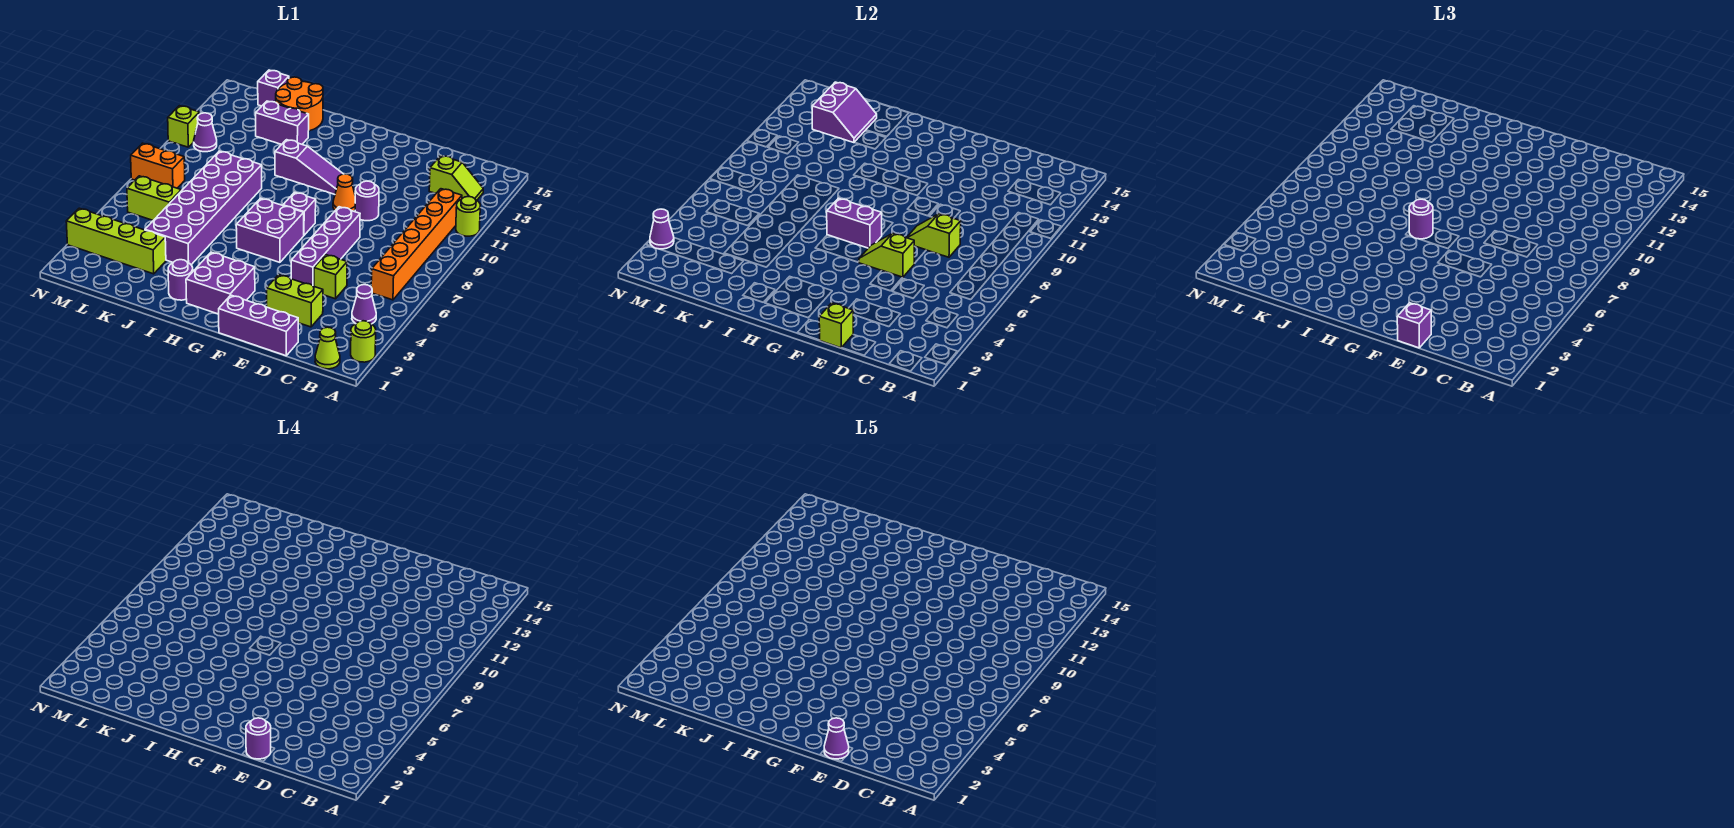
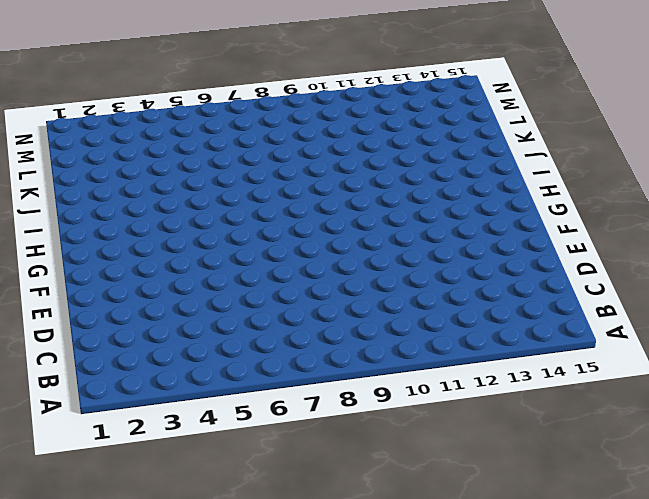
none -> lime round brick A2 level 1
none -> lime round brick A11 level 1
none -> lime cone B1 level 1
none -> purple cone B4 level 1

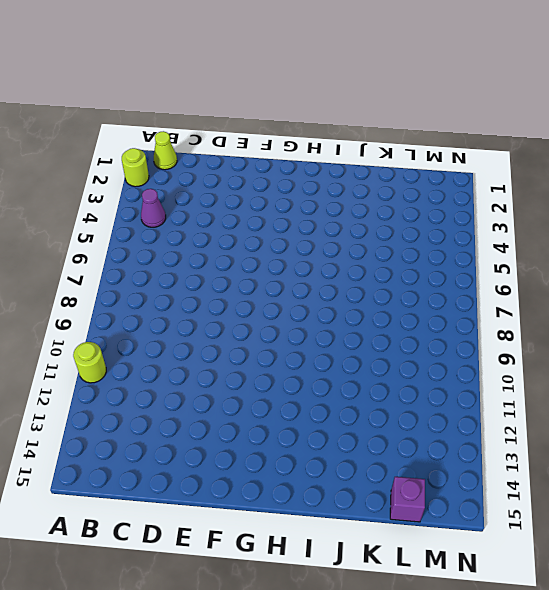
none -> orange brick B6:B11 level 1
none -> lime slope B13:C13 level 1 top C
none -> purple brick D1:F1 level 1
none -> lime brick D3:E3 level 1

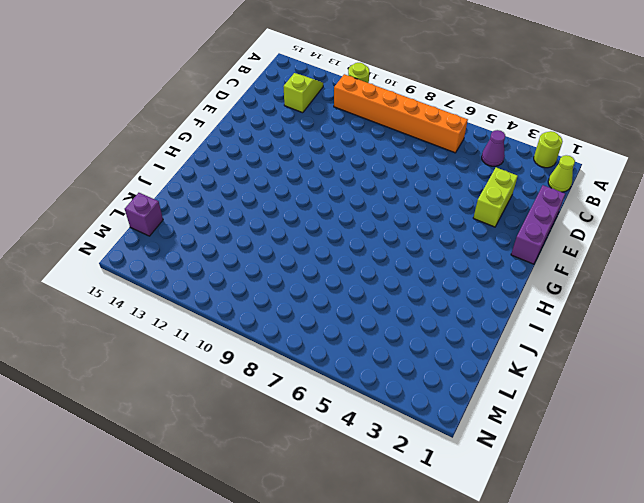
none -> lime brick D5 level 1
none -> purple brick E5:E8 level 1
none -> purple round brick E10 level 1
none -> orange cone F10 level 1

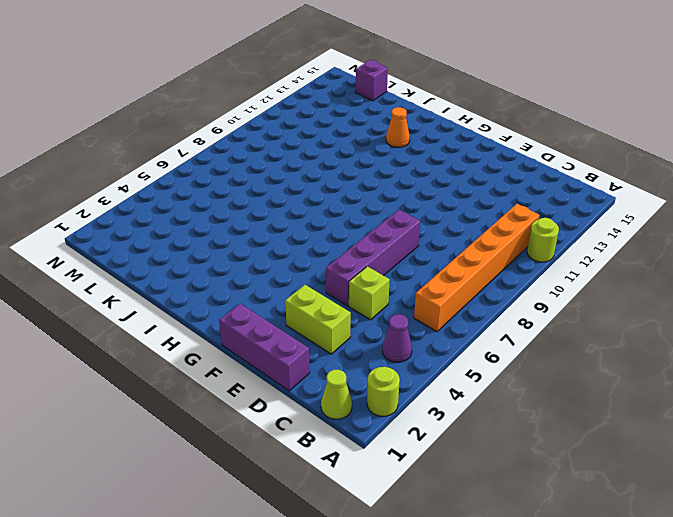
orange cone I13 level 1 -> orange cone F10 level 1
none -> lime slope B13:C13 level 1 top C
none -> purple round brick E10 level 1
none -> purple brick G2:H3 level 1
none -> purple brick G6:H7 level 1

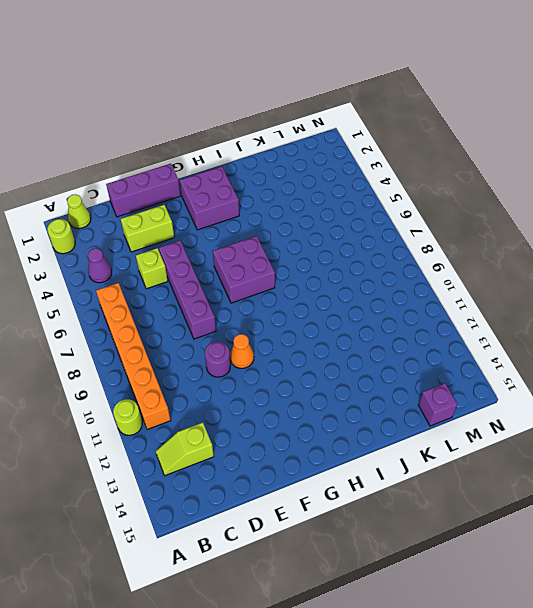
none -> purple brick G8 level 1
none -> purple slope G11:I11 level 1 top I
none -> purple round brick I2 level 1
none -> purple brick J4:K9 level 1

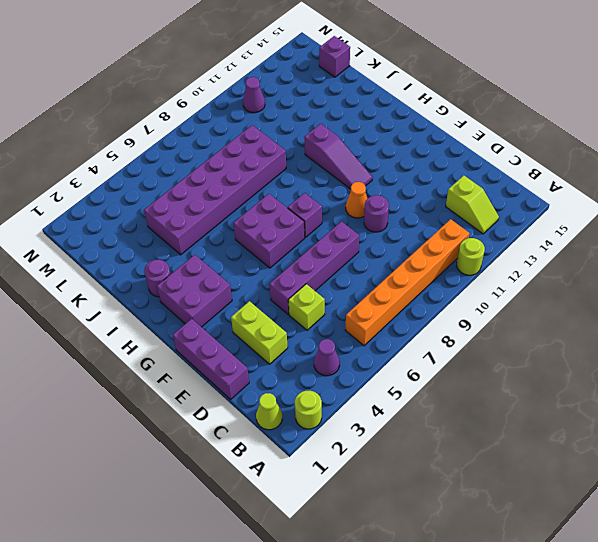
none -> purple brick J13:K13 level 1
none -> orange round brick J14:K15 level 1
none -> lime brick K3:N3 level 1
none -> lime brick L6:M6 level 1

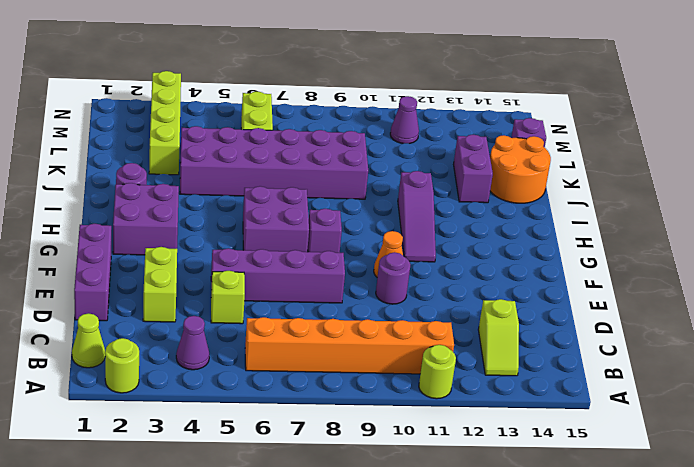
none -> orange brick M8:N8 level 1
none -> lime brick N11 level 1
none -> lime slope D8:E8 level 2 top D
none -> lime brick E1 level 2

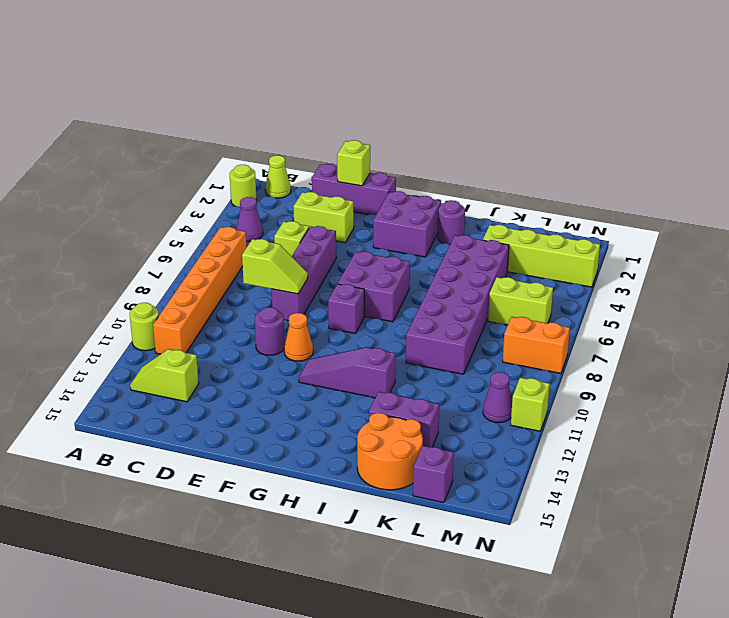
none -> lime slope E6:F6 level 2 top E
none -> purple brick G7:H7 level 2
none -> purple slope K13:L14 level 2 top L
none -> purple cone N3 level 2

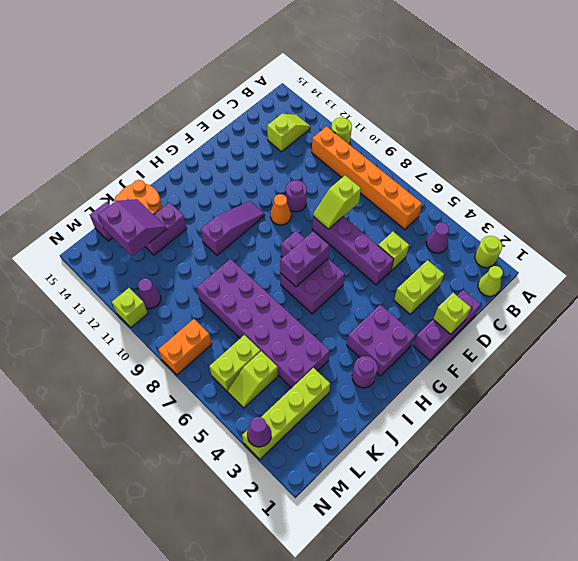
lime slope L5:M5 level 1 top L -> lime slope E6:F6 level 2 top E
none -> purple brick E1 level 3
none -> purple round brick H7 level 3
none -> purple round brick E1 level 4
none -> purple cone E1 level 5

